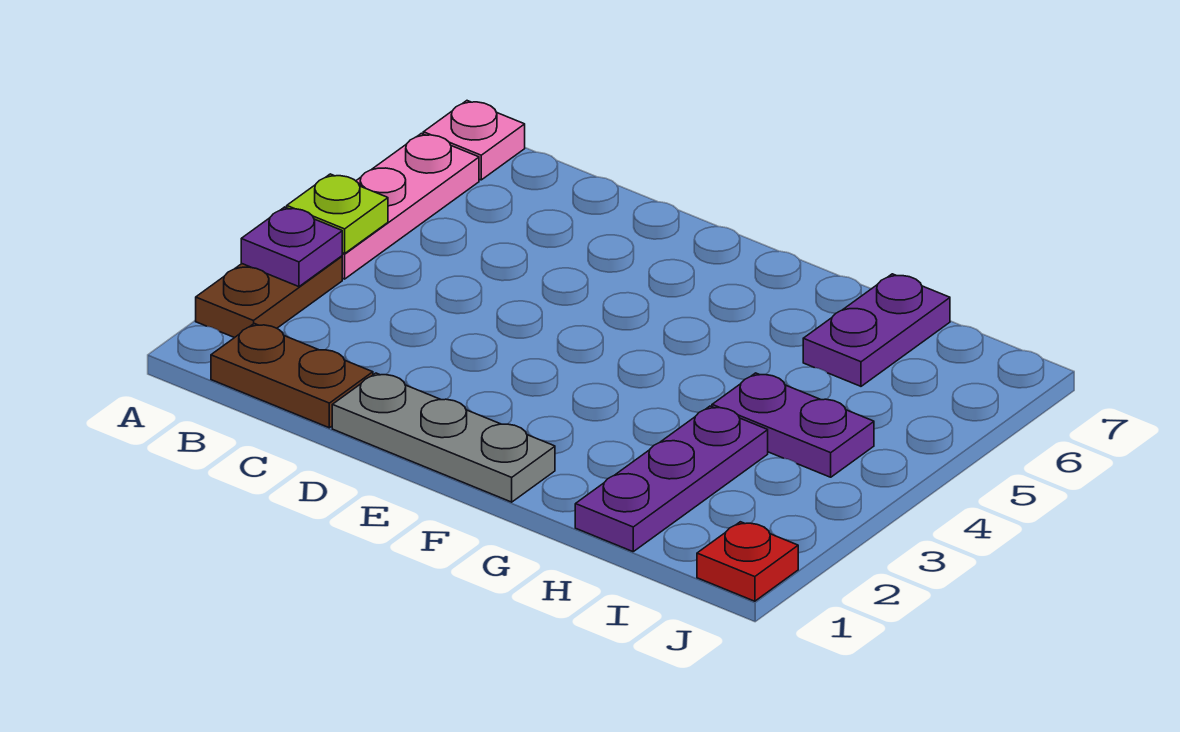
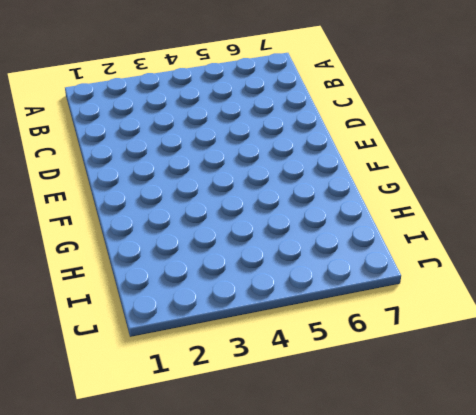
none -> brown plate A2:A3 level 1
none -> pink plate A4:A6 level 1

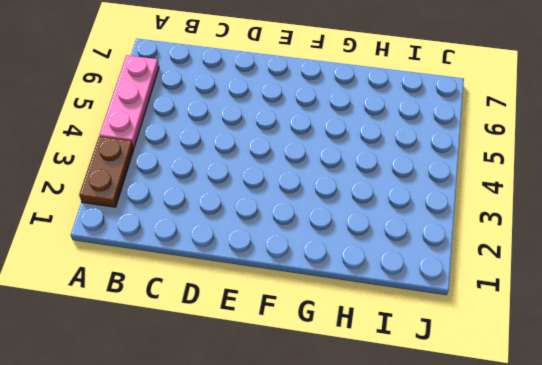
none -> pink plate A7 level 1
none -> brown plate B1:C1 level 1

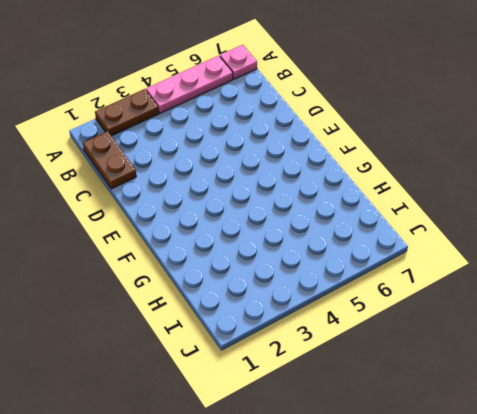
none -> grey plate D1:F1 level 1
none -> purple plate H1:H3 level 1

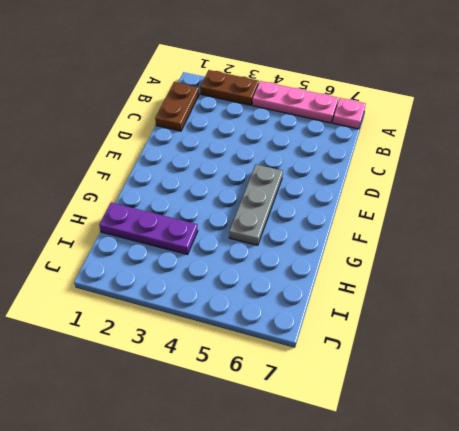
grey plate E5:G5 level 1 -> grey plate D1:F1 level 1
none -> purple plate H4:I4 level 1
none -> purple plate H6:H7 level 1

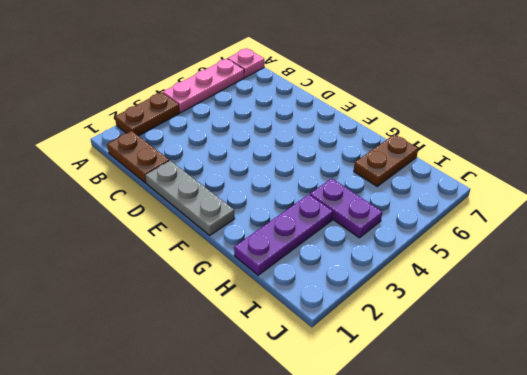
brown plate H6:H7 level 1 -> purple plate H6:H7 level 1
none -> red plate J1 level 1
none -> purple plate A3 level 2

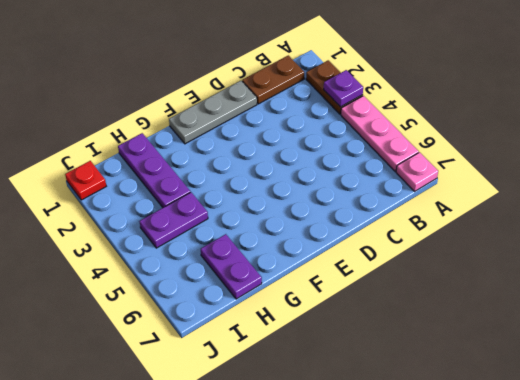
none -> lime plate A4 level 2

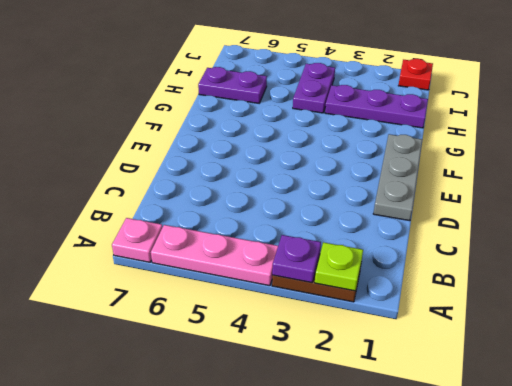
lime plate A2 level 2 -> lime plate A4 level 2
none -> brown plate B1:C1 level 1

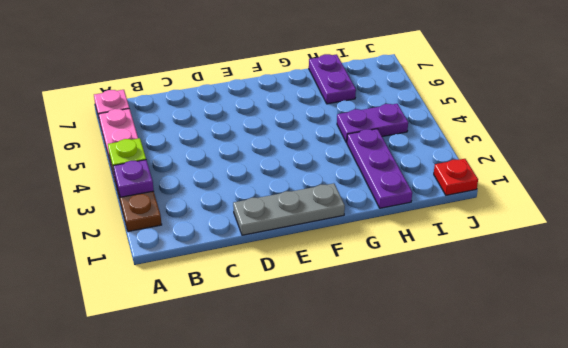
none -> brown plate B1:C1 level 1

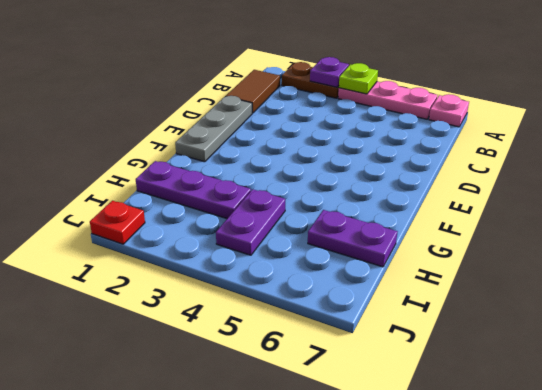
brown tile B1:C1 level 1 -> brown plate B1:C1 level 1

